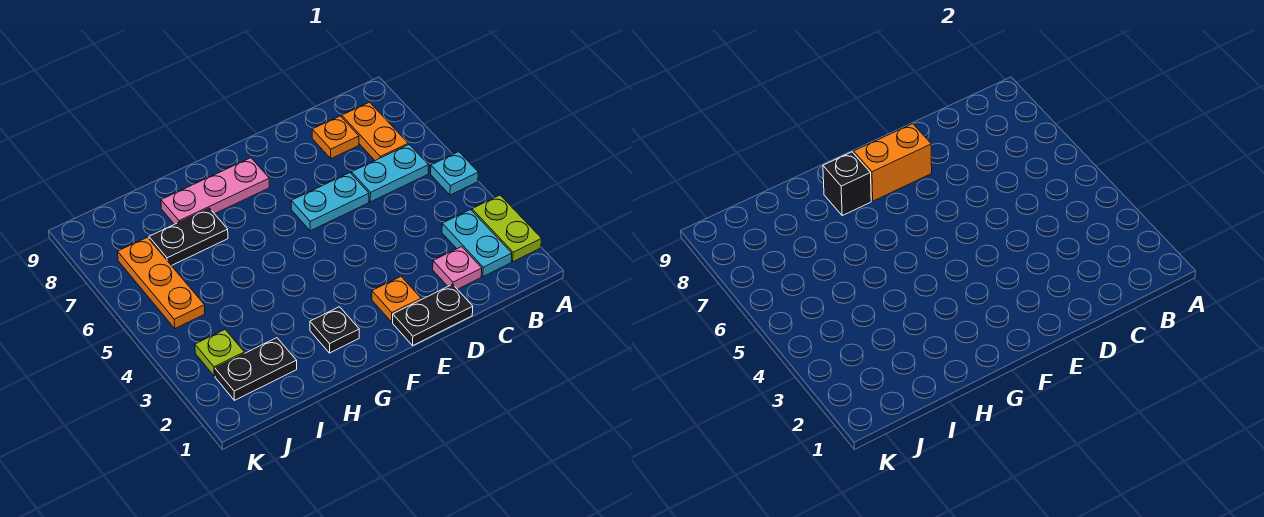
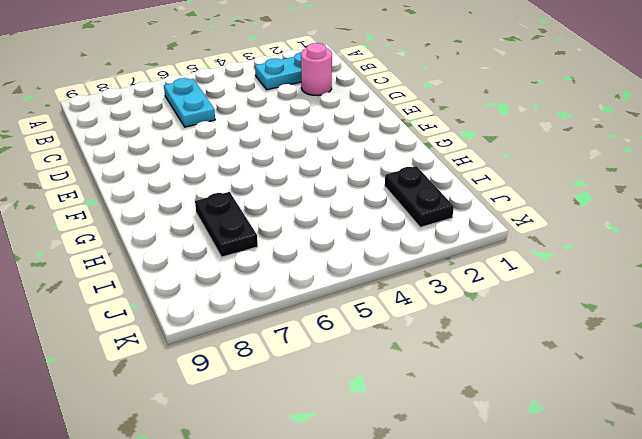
pink round brick C2 level 1 -> pink plate C2 level 1
none -> lime plate A2:A3 level 1
none -> cyan plate A5 level 1
none -> orange plate B7:B8 level 1

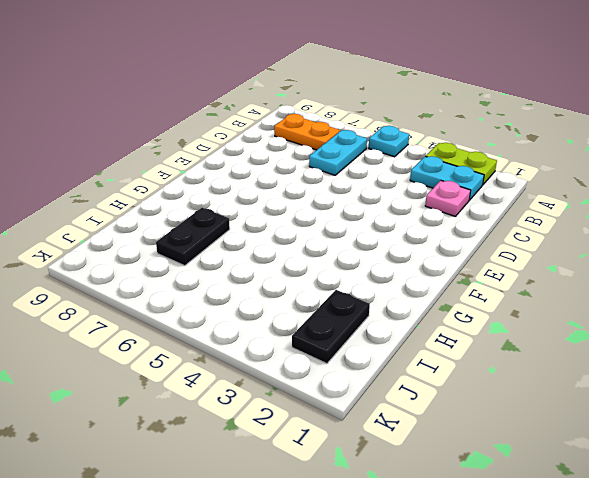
none -> orange plate C8 level 1
none -> black plate D1:E1 level 1
none -> cyan plate D6:E6 level 1

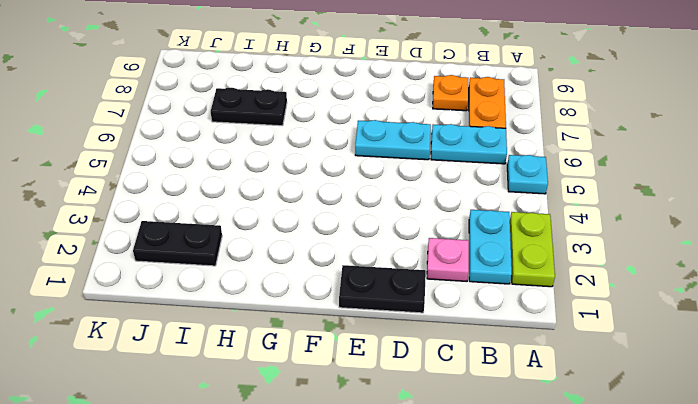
none -> orange plate E2 level 1
none -> pink plate F8:H8 level 1
none -> black plate G2 level 1

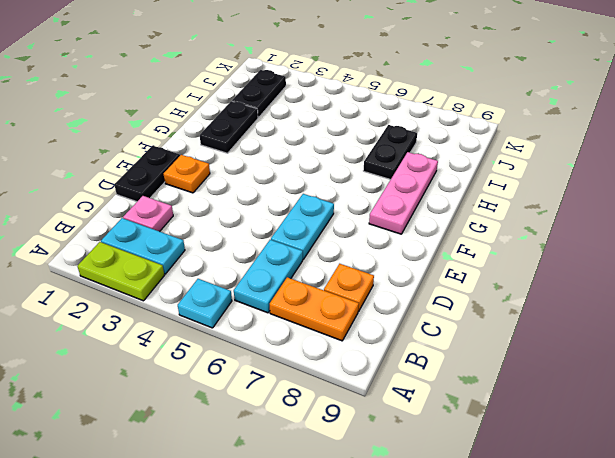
black plate G2:H2 level 1 -> black plate G2 level 1
none -> lime plate J3 level 1
none -> orange plate J5:J7 level 1
none -> orange brick E8:F8 level 2

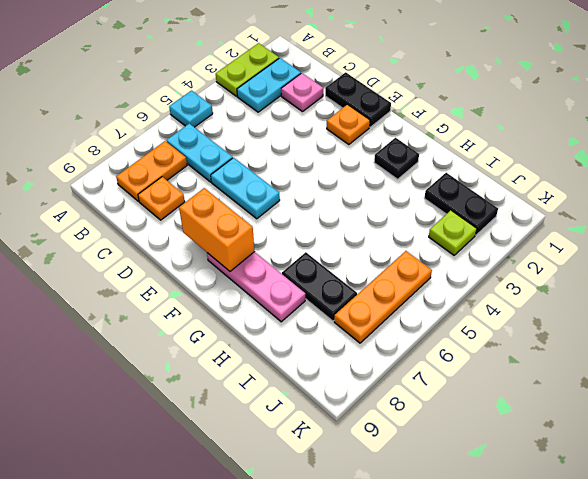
none -> black brick G8 level 2

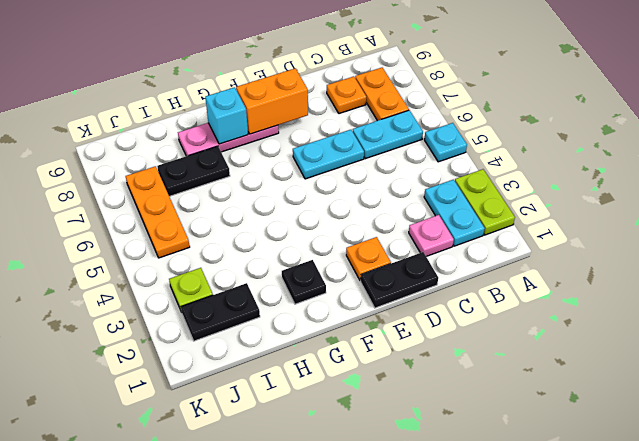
cyan brick G8 level 2 -> black brick G8 level 2

